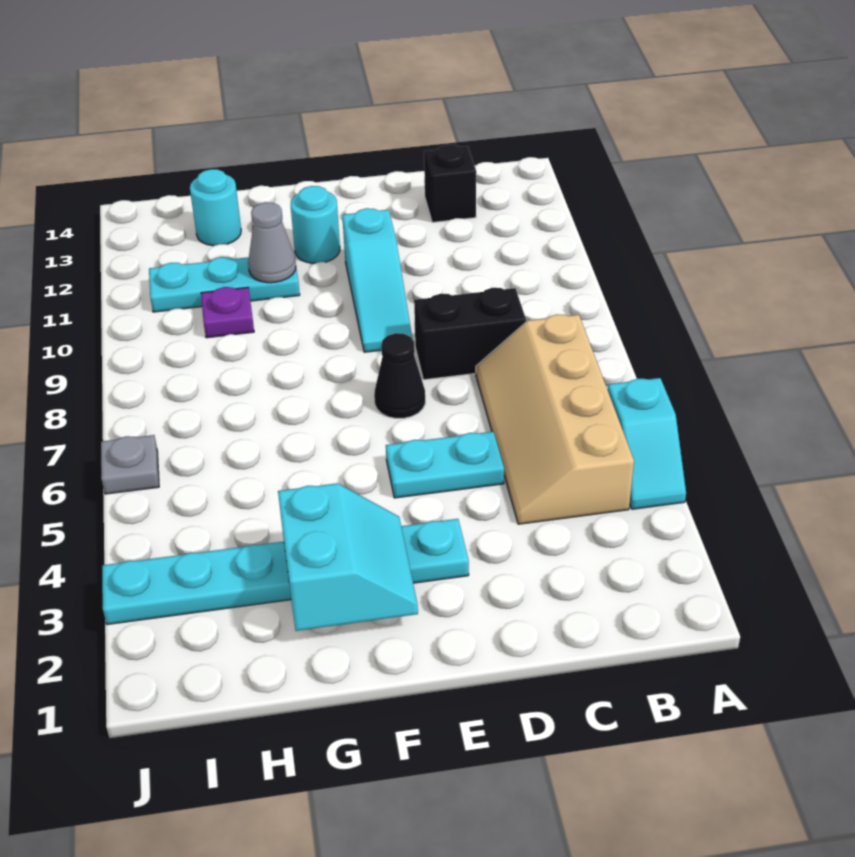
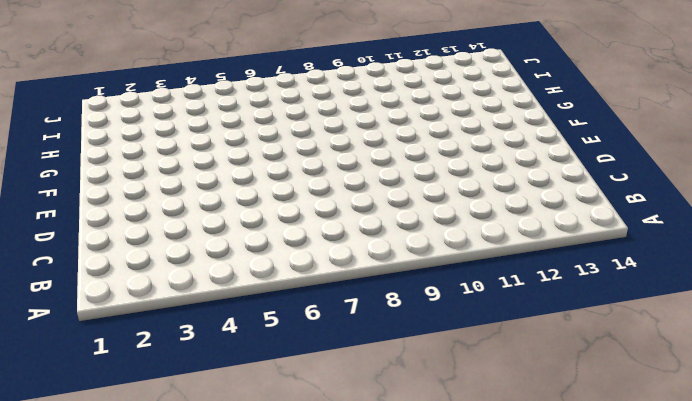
none -> cyan slope A4:A5 level 1 top 5
none -> tan slope B4:C7 level 1 top B
none -> black brick C8:D8 level 1

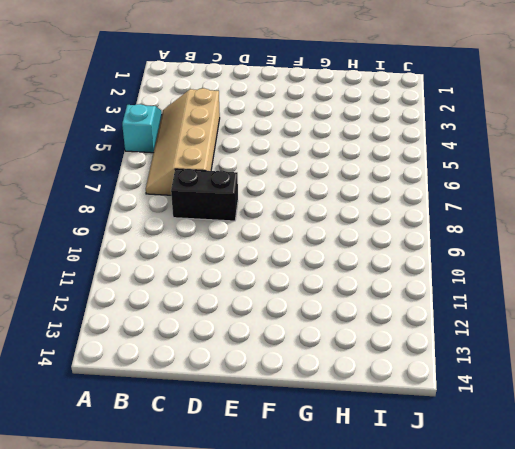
tan slope B4:C7 level 1 top C -> tan slope B4:C7 level 1 top B
none -> black brick C13 level 1
none -> cyan plate D5:E5 level 1
none -> cyan plate E3:J3 level 1

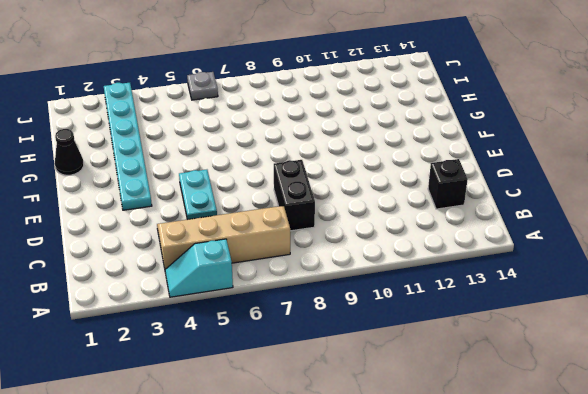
black cone G1 level 1 -> black cone E7 level 1
none -> cyan slope E9:E11 level 1 top 11
none -> cyan round brick F12 level 1
none -> cyan plate G11:I11 level 1

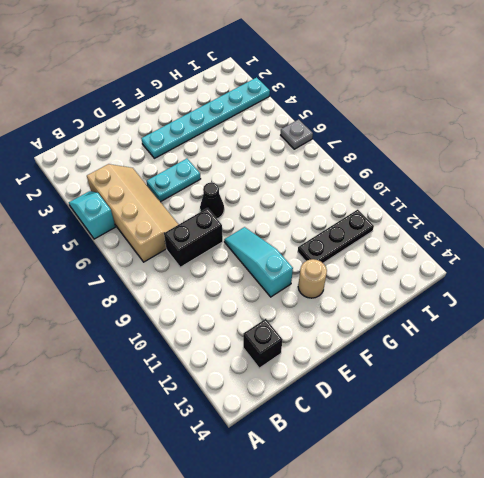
tan round brick F12 level 1 -> cyan round brick F12 level 1
black plate G11:I11 level 1 -> cyan plate G11:I11 level 1
none -> purple plate H10 level 1
none -> cyan round brick H13 level 1
none -> cyan slope F2:G3 level 2 top G

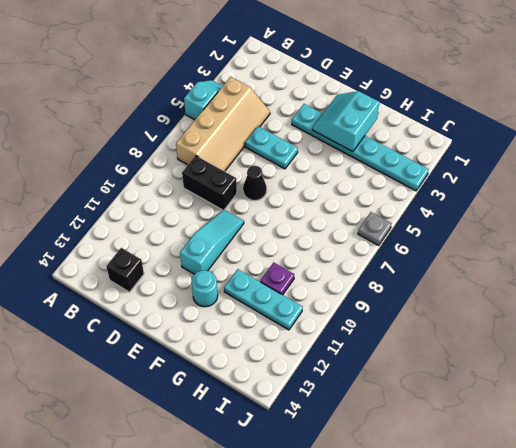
none -> cyan round brick H13 level 1
none -> grey cone G11 level 2

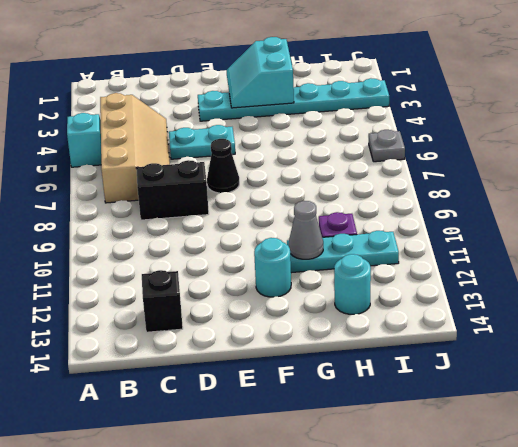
none -> cyan slope E9:E11 level 1 top 11

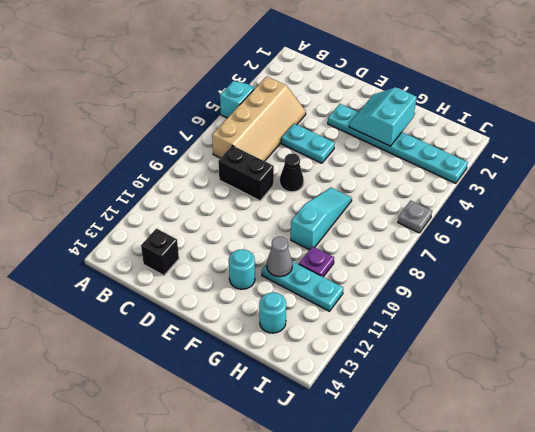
cyan slope G7:G9 level 1 top 9 -> cyan slope E9:E11 level 1 top 11

